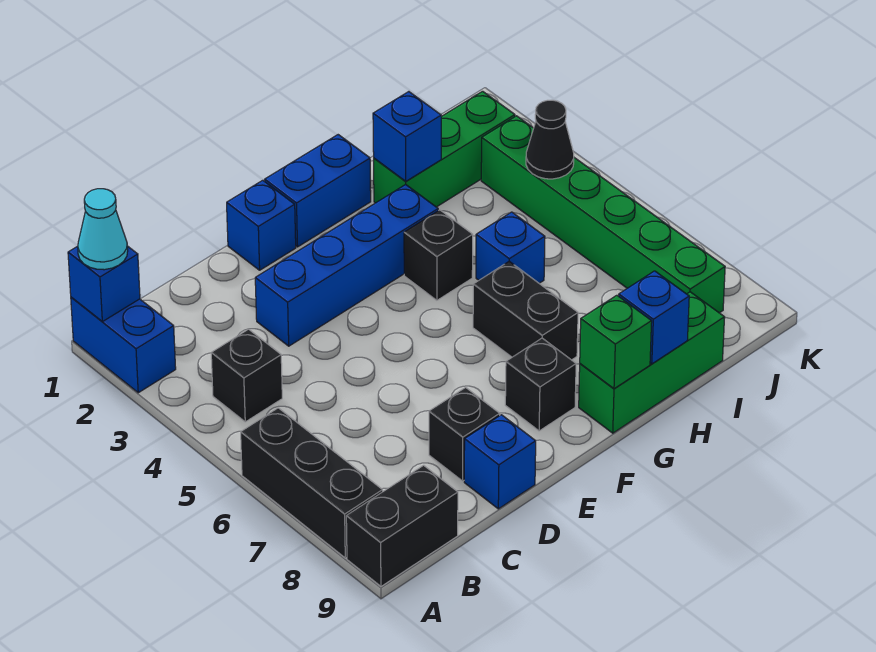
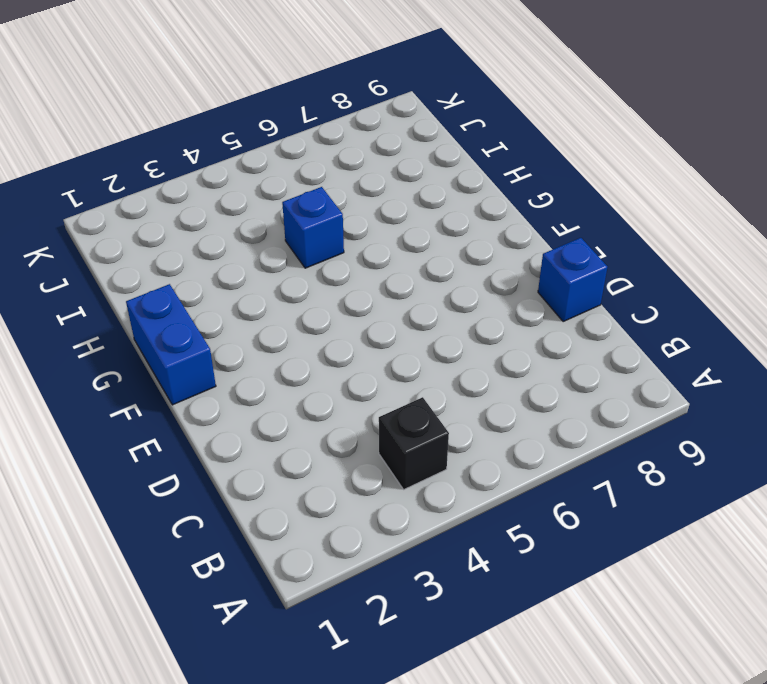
none -> blue brick A1:A2 level 1
none -> black brick A6:A8 level 1
none -> black brick A9:B9 level 1

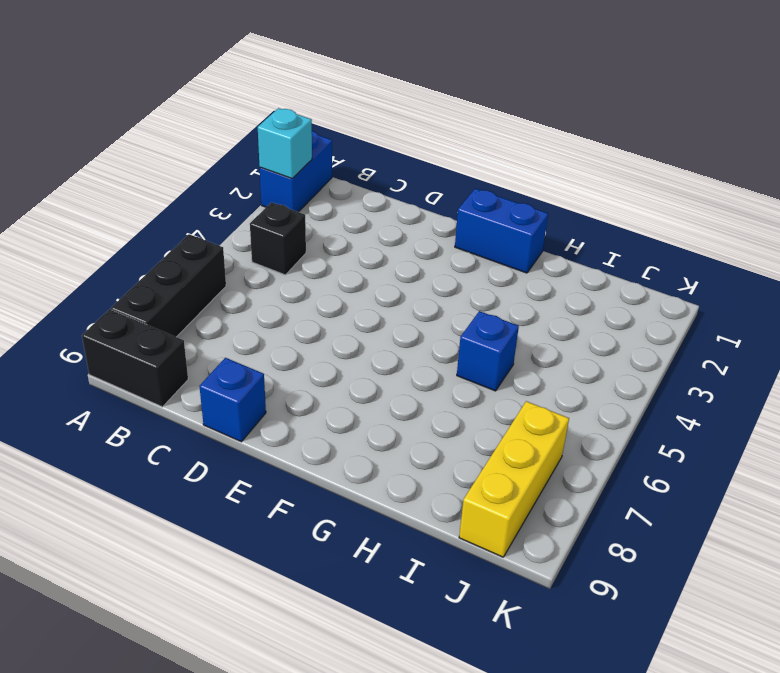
cyan brick A2 level 2 -> none
yellow brick J7:J9 level 1 -> green brick J3:J8 level 1
none -> blue brick D3:G3 level 1
none -> black brick D8 level 1
none -> blue brick E1 level 1

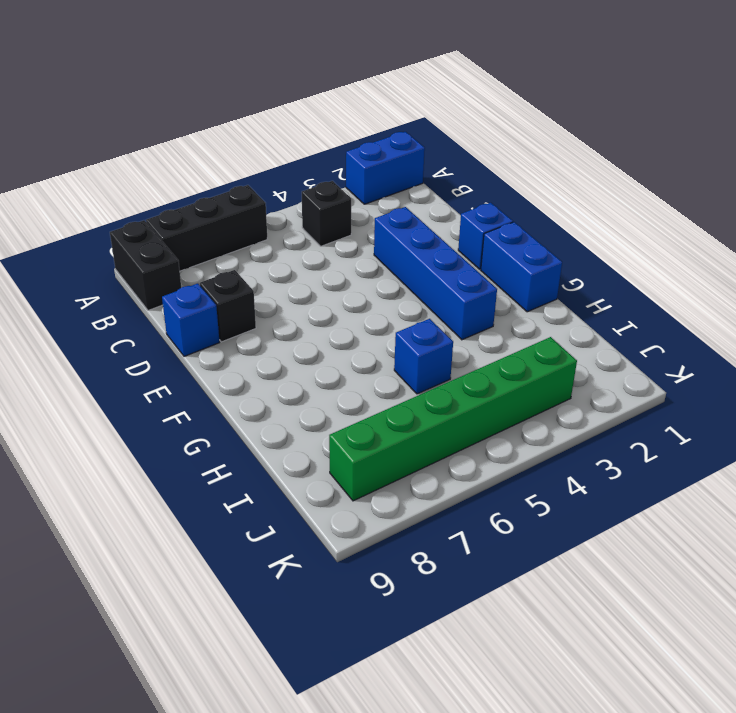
none -> black brick F8 level 1
none -> black brick G4 level 1
none -> black brick G6:G7 level 1

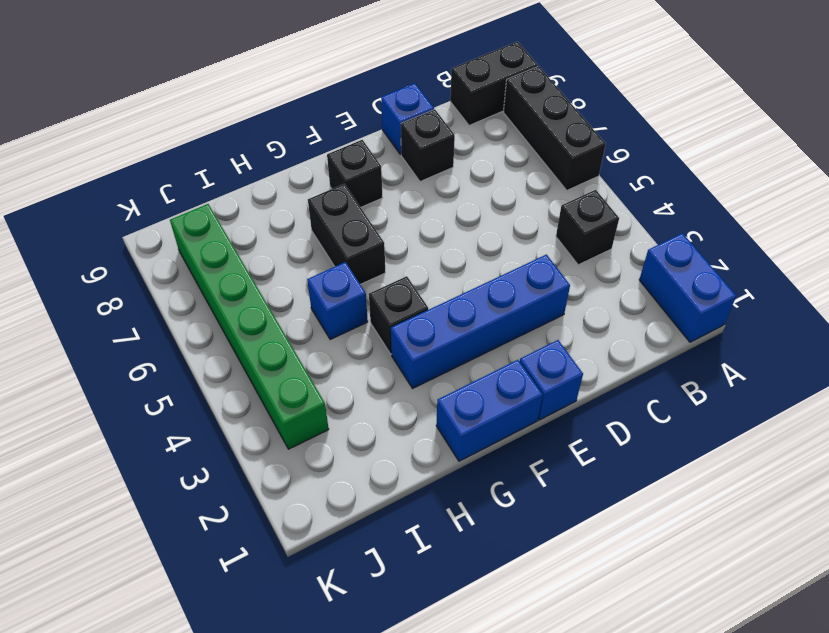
none -> green brick G9:I9 level 1
none -> green brick H2:J2 level 1
none -> blue brick A1 level 2

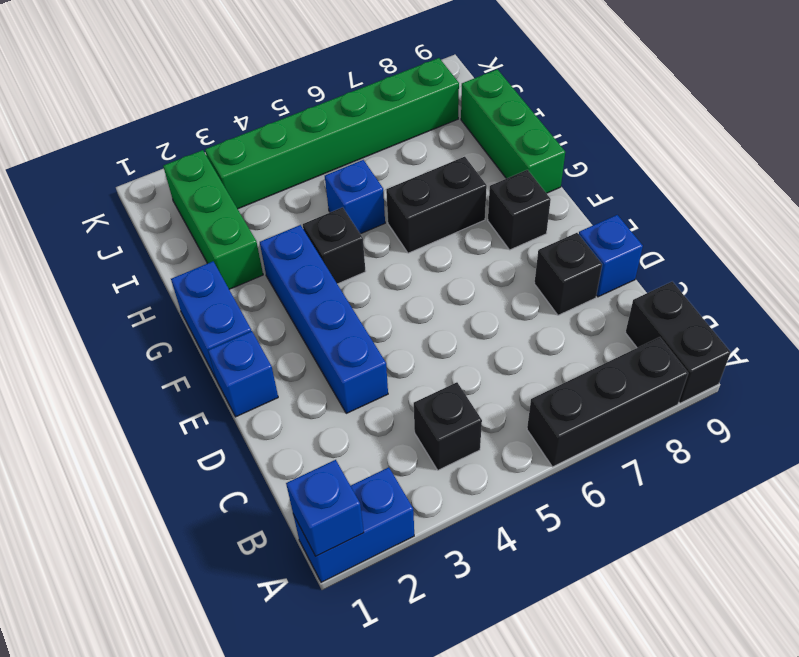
none -> green brick G9 level 2
none -> blue brick H2 level 2
none -> blue brick H9 level 2

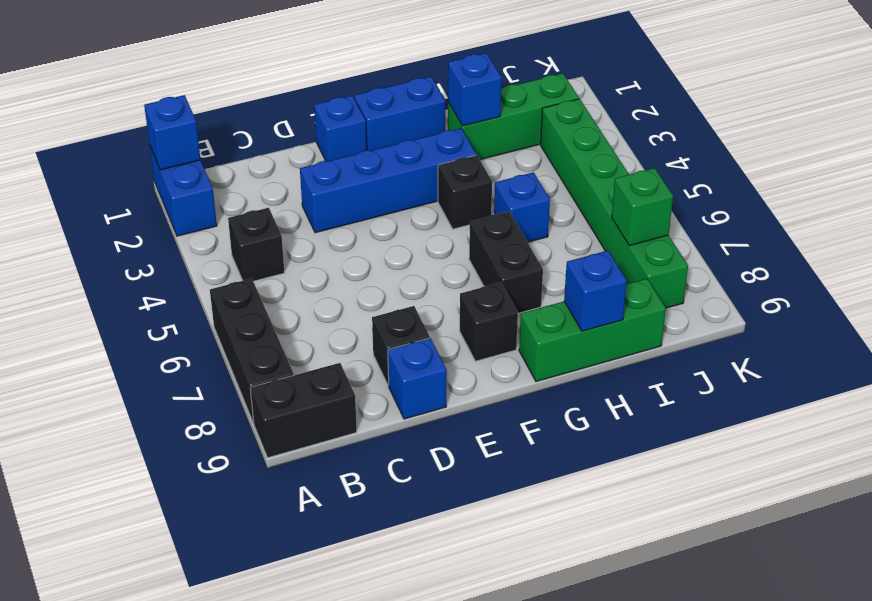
green brick J7 level 2 -> green brick G9 level 2
none -> black cone J4 level 2
none -> cyan cone A1 level 3

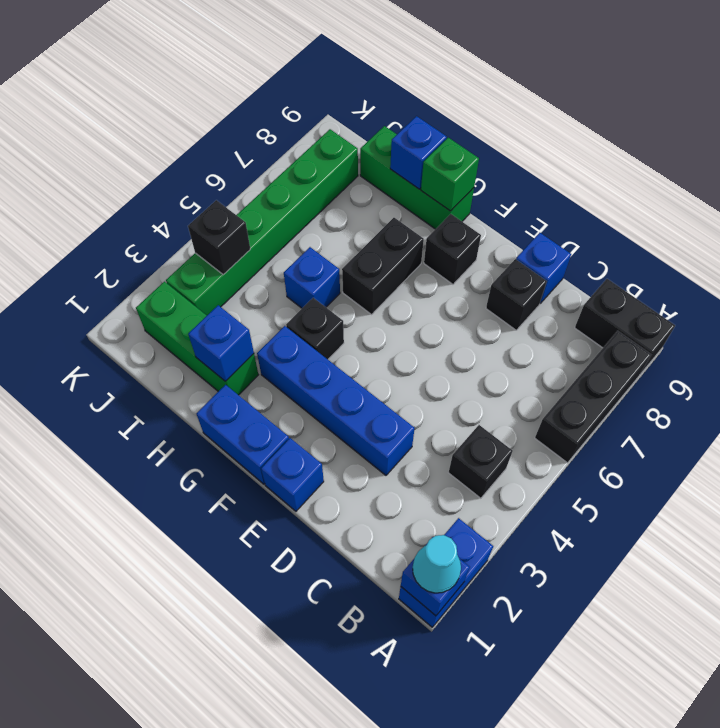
black brick J4 level 2 -> black cone J4 level 2

